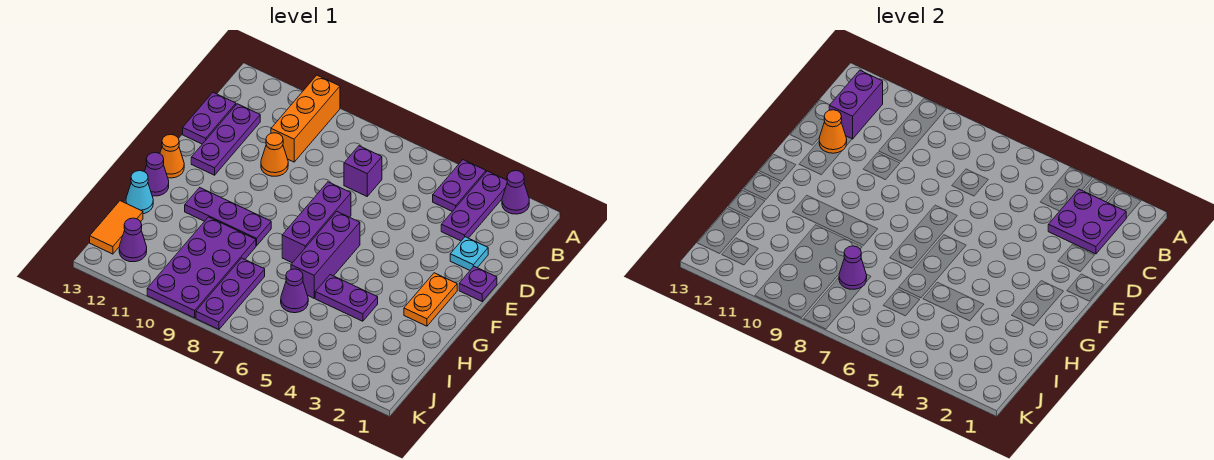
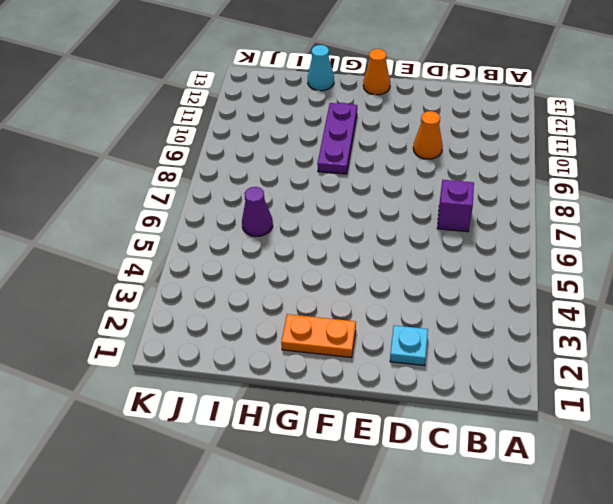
none -> purple cone A2 level 1
none -> purple plate A3:C3 level 1
none -> purple plate A4:B4 level 1

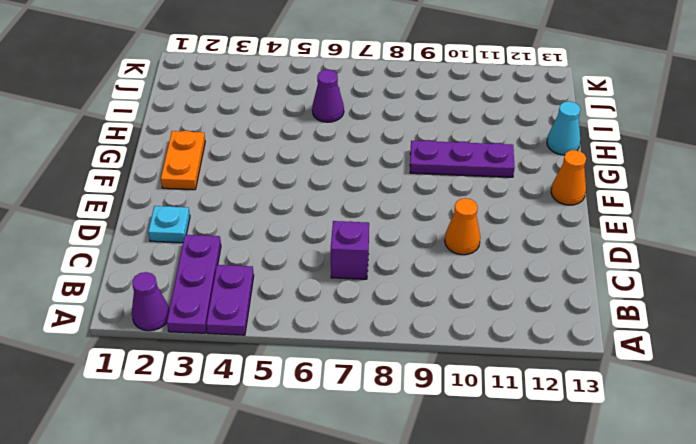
none -> orange brick A10:C10 level 1
none -> purple plate C12:E12 level 1
none -> purple plate C13:D13 level 1

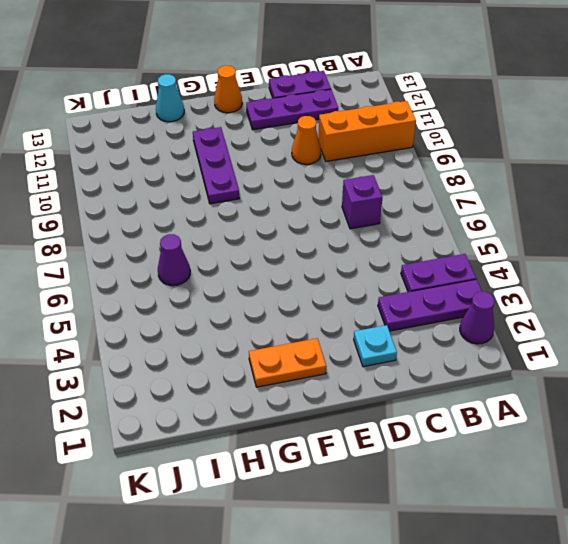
none -> purple plate E1 level 1
none -> purple brick E7:G7 level 1
none -> purple brick F6:H6 level 1

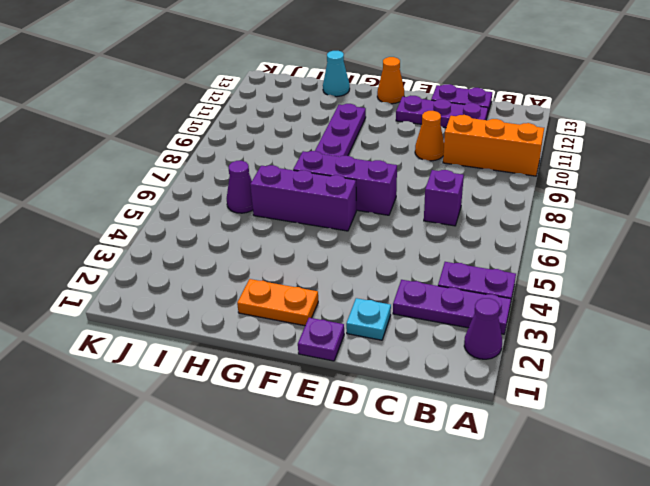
none -> purple cone G13 level 1
none -> purple plate H4:H5 level 1
none -> purple plate H9:K10 level 1

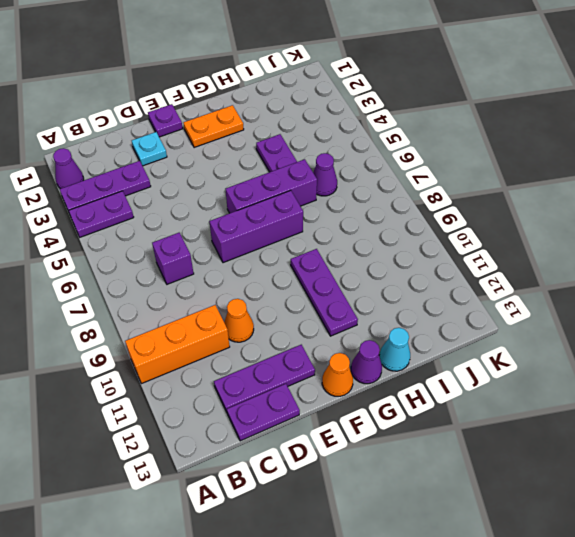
none -> purple plate H9:K10 level 1
none -> purple plate I8:K8 level 1
none -> orange tile I13:J13 level 1

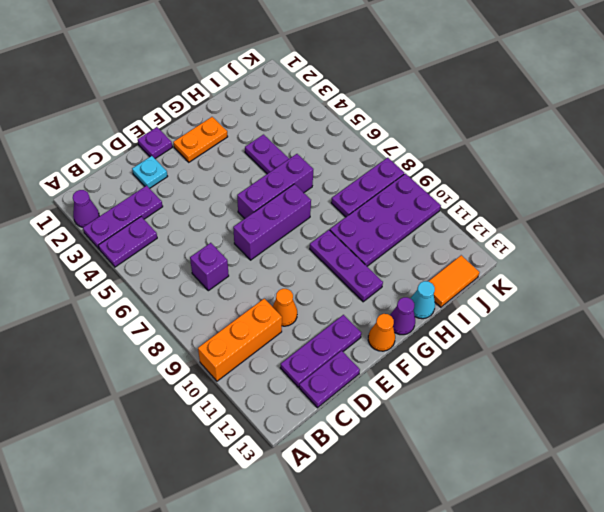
none -> purple cone I6 level 1
none -> purple cone J12 level 1
none -> purple plate B2:C3 level 2

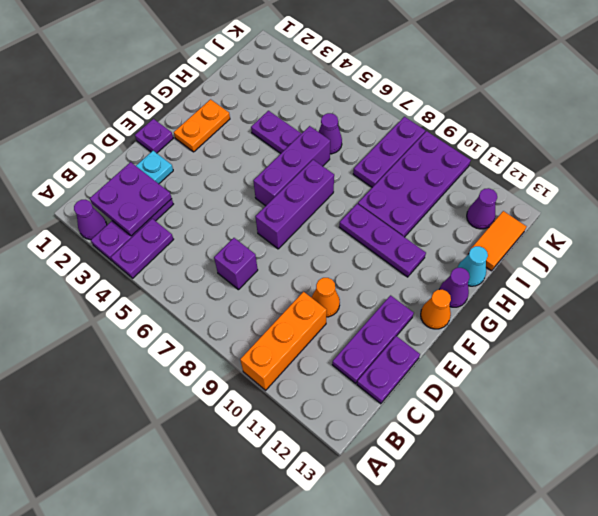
none -> purple brick B12:C12 level 2
none -> orange cone D12 level 2
none -> purple cone I8 level 2

